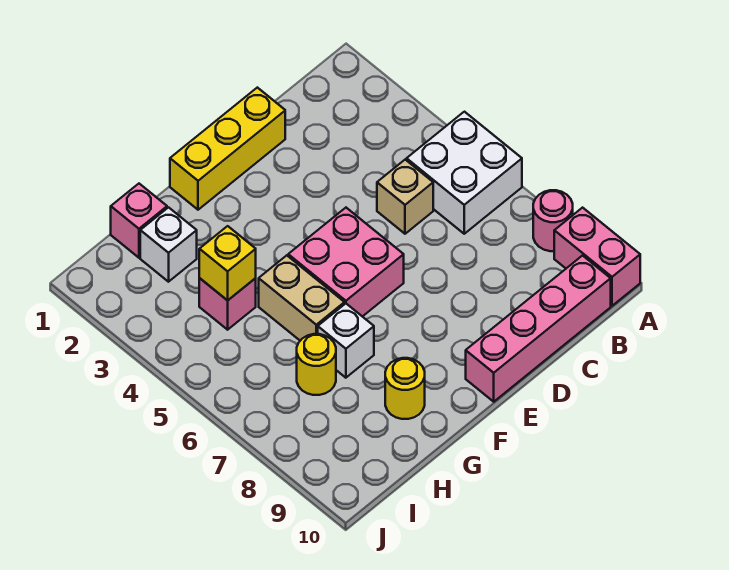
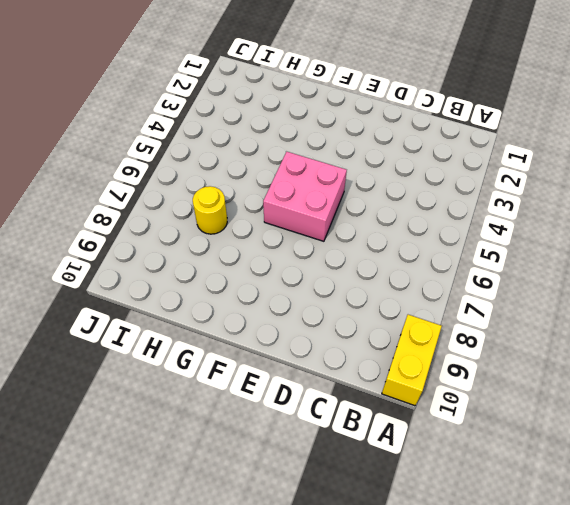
yellow brick A9:A10 level 1 -> pink brick A9:A10 level 1
none -> white brick A5:B6 level 1
none -> pink round brick A8 level 1
none -> pink brick B10:E10 level 1

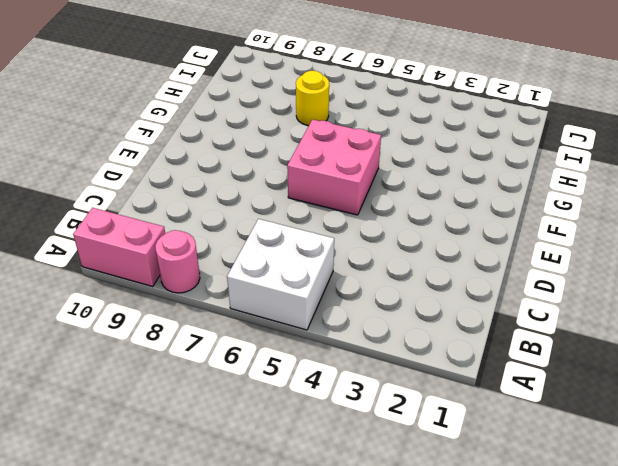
none -> pink brick B10:E10 level 1
none -> tan brick C5 level 1
none -> yellow brick D1:F1 level 1

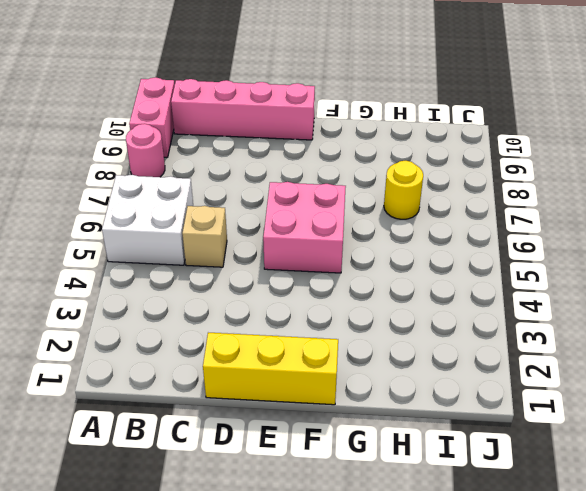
none -> tan brick G5:G6 level 1
none -> white brick G7 level 1
none -> yellow round brick G9 level 1

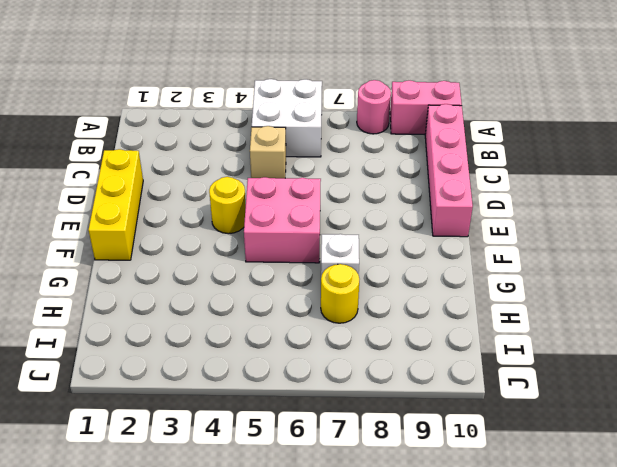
yellow round brick E4 level 1 -> yellow round brick G9 level 1
none -> tan brick G5:G6 level 1
none -> pink brick H1 level 1
none -> white brick H2 level 1

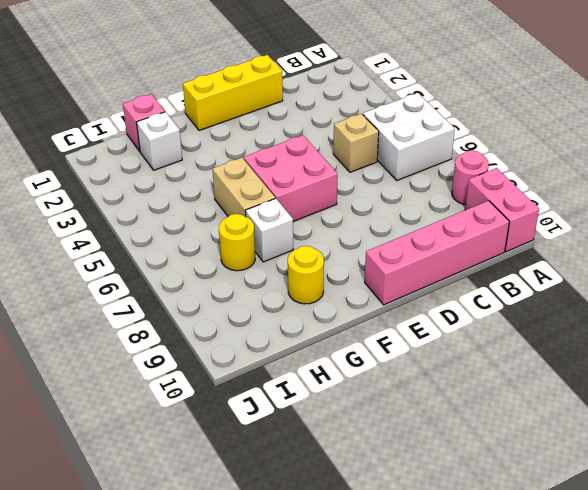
none -> pink brick H4 level 1
none -> yellow brick H4 level 2

